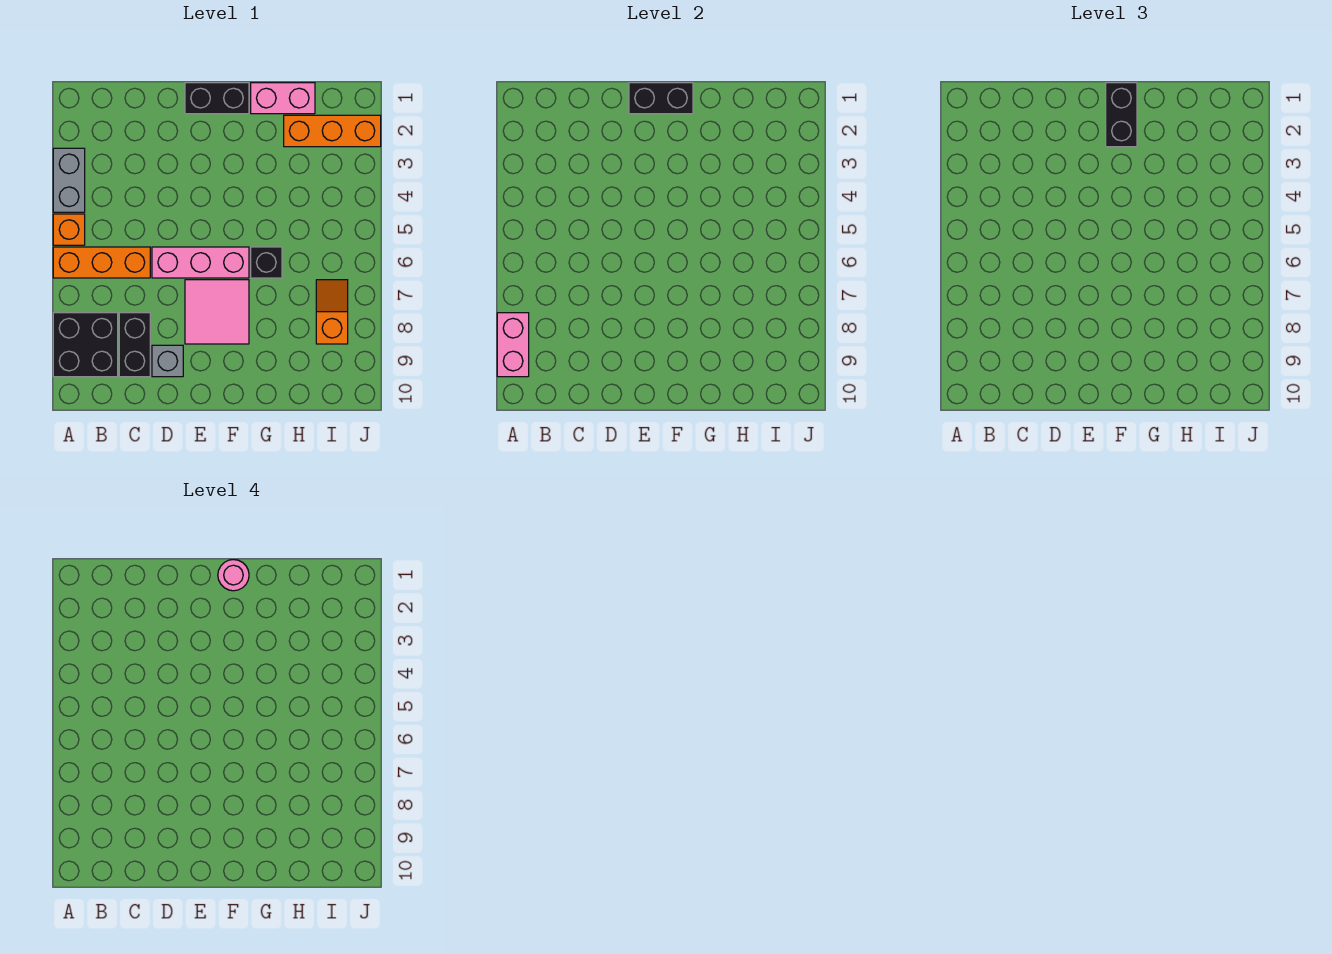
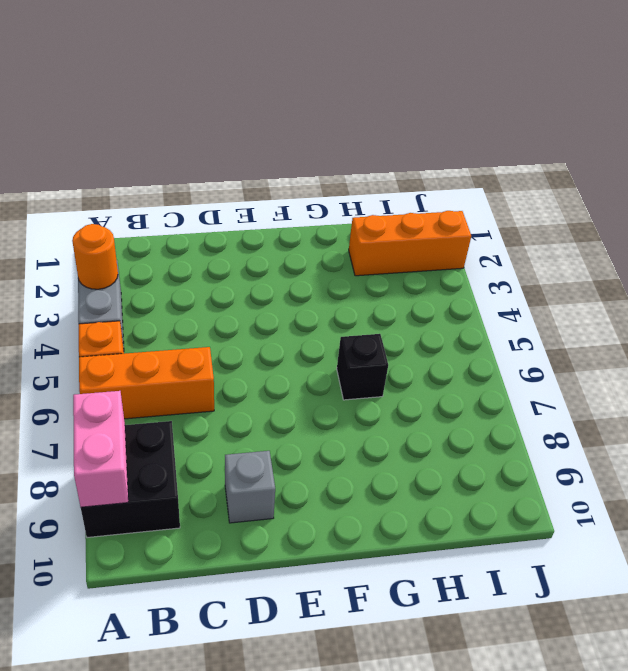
orange round brick A3 level 2 -> none
none -> black brick C8:C9 level 1
none -> pink brick D6:F6 level 1
none -> black brick E1:F1 level 1

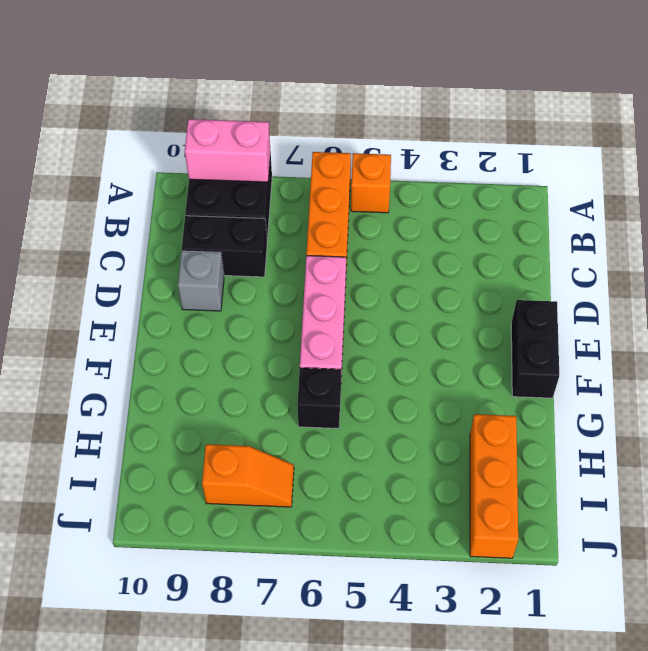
none -> grey brick A3:A4 level 1
none -> pink tile E7:F8 level 1
none -> pink brick G1:H1 level 1

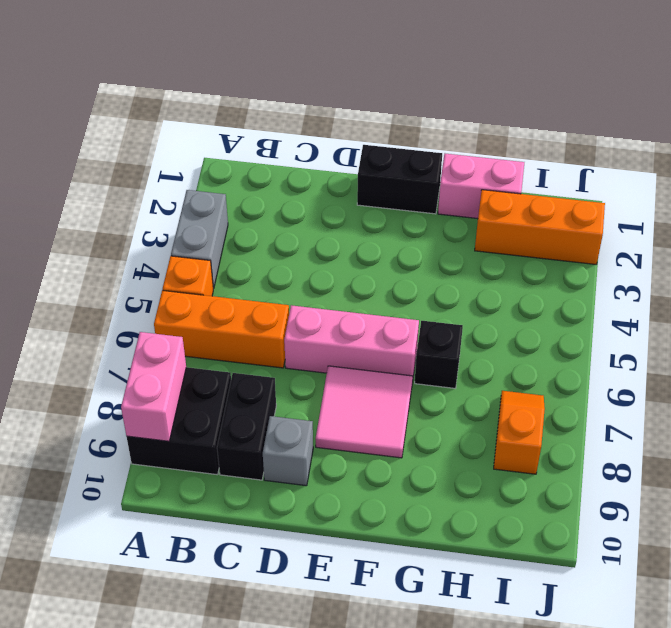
none -> black brick E1:F1 level 2
none -> black brick F1:F2 level 3
none -> pink round brick F1 level 4

